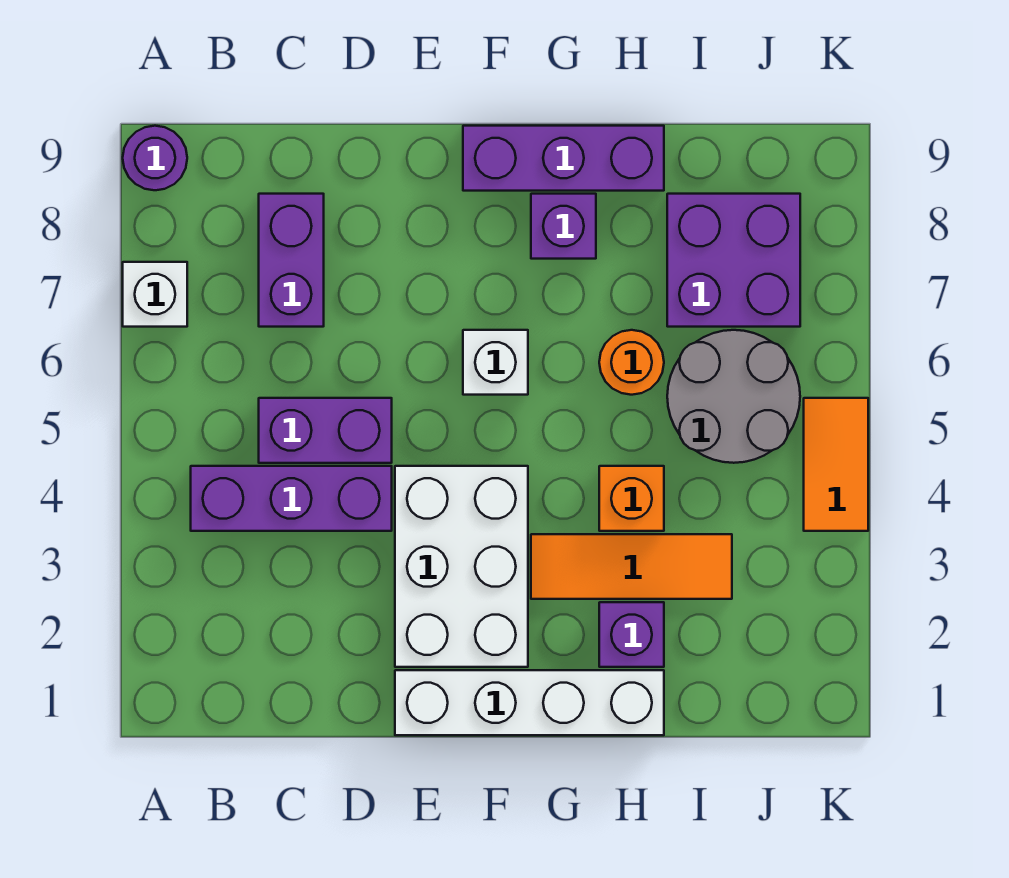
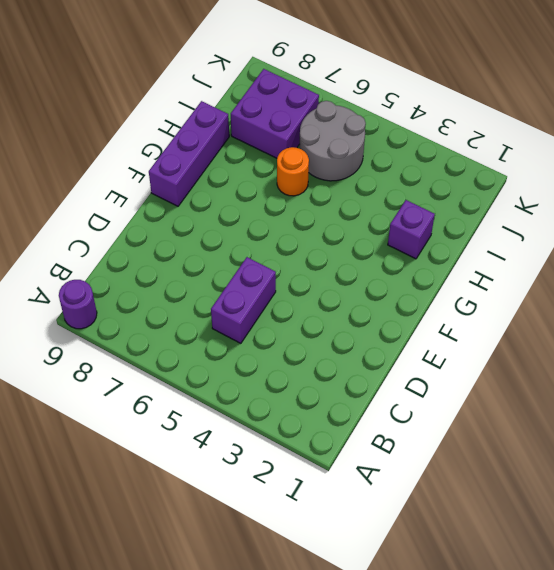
none -> white brick A7 level 1
none -> purple brick B4:D4 level 1
none -> purple brick C7:C8 level 1

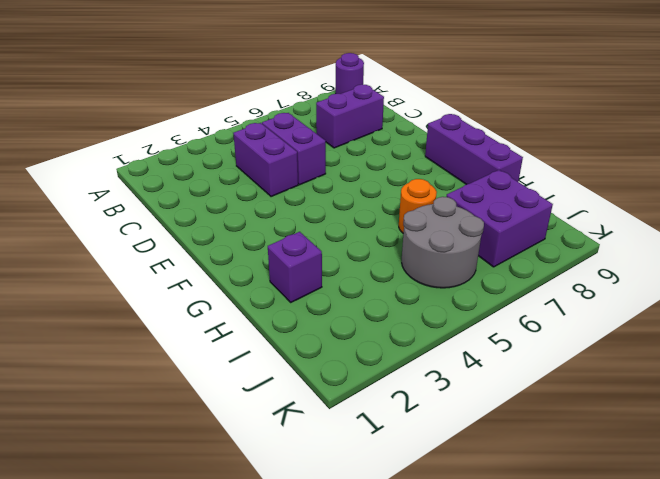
purple brick C4:D4 level 1 -> purple brick B4:D4 level 1
none -> white brick A7 level 1
none -> white brick E1:H1 level 1
none -> white brick E2:F4 level 1

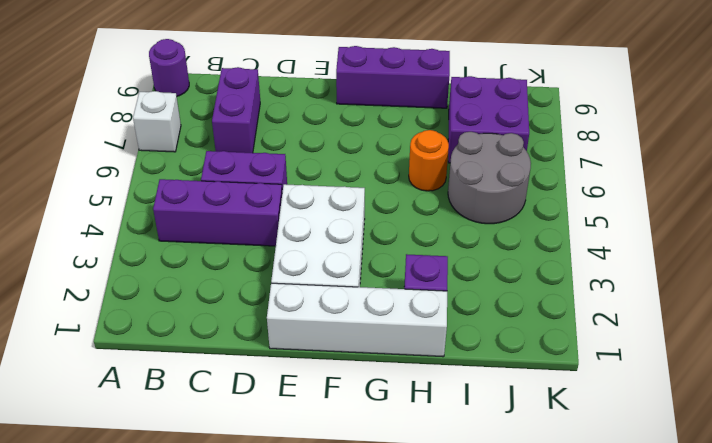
none -> white brick F6 level 1
none -> orange tile G3:I3 level 1
none -> purple brick G8 level 1

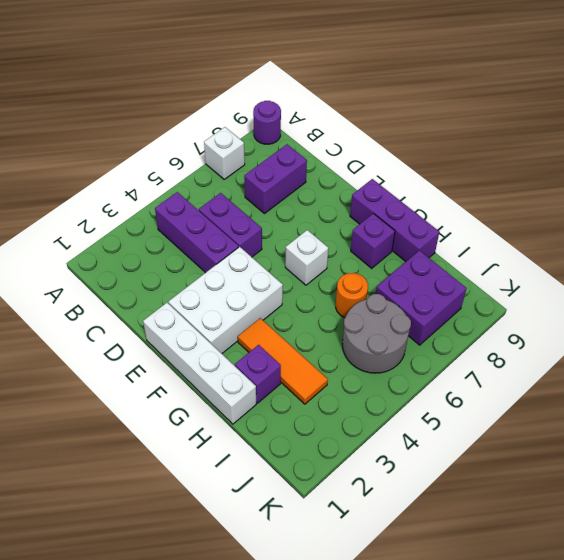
none -> orange brick H4 level 1
none -> orange tile K4:K5 level 1

